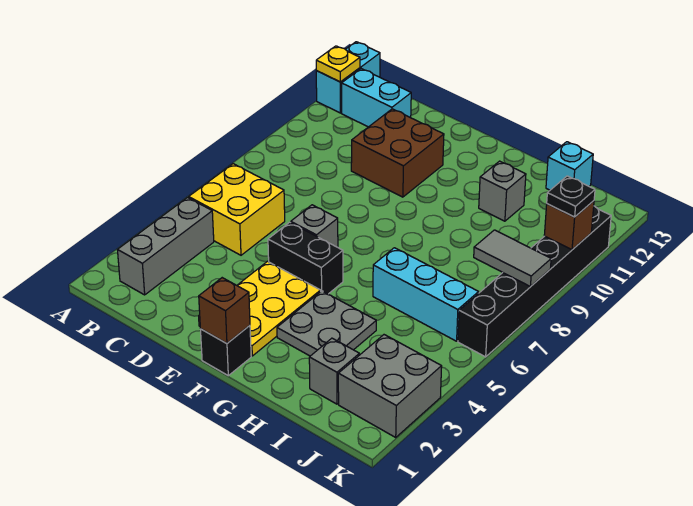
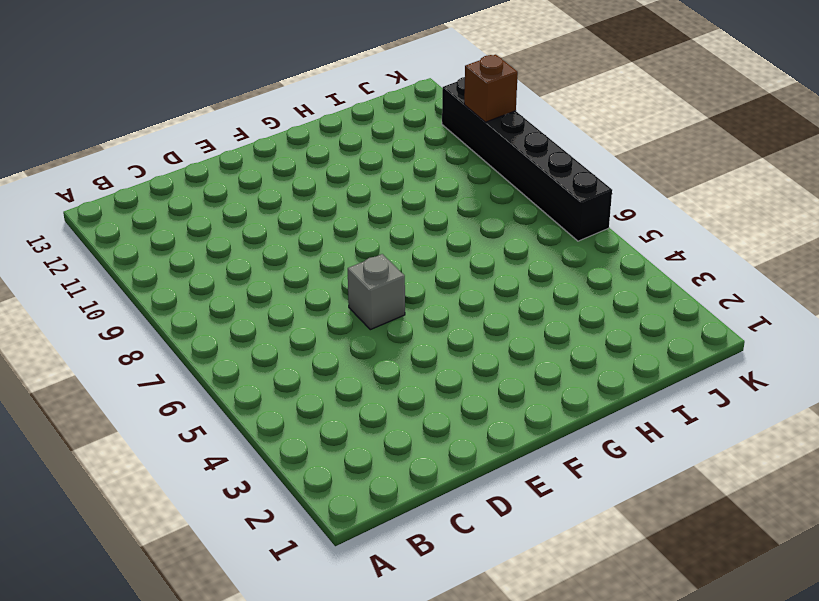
none -> cyan brick A12:A13 level 1
none -> grey brick B2:B4 level 1
none -> yellow brick B5:C6 level 1

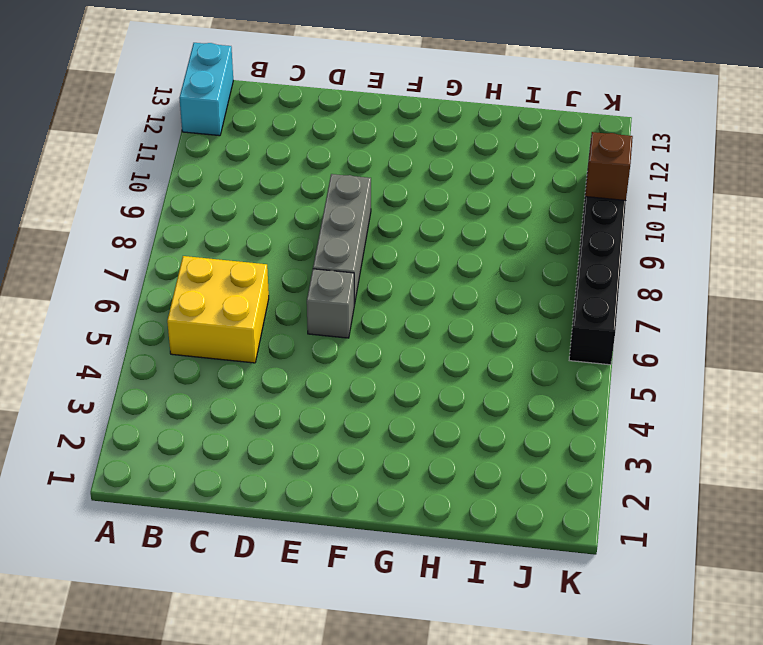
grey brick E7:E9 level 1 -> grey brick B2:B4 level 1
none -> cyan brick B12:C12 level 1
none -> brown brick D10:E11 level 1
none -> yellow plate E2:F4 level 1

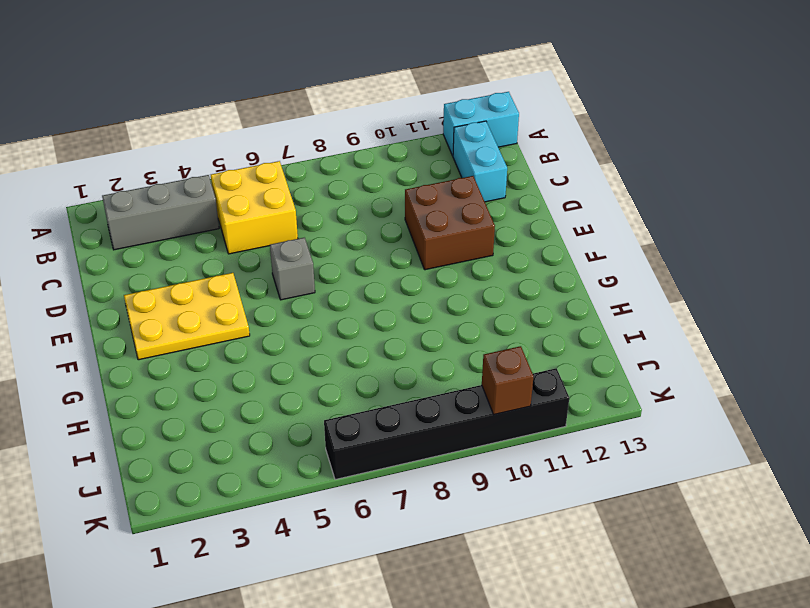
none -> black brick E5:F5 level 1
none -> black brick F1 level 1
none -> grey plate G3:H4 level 1

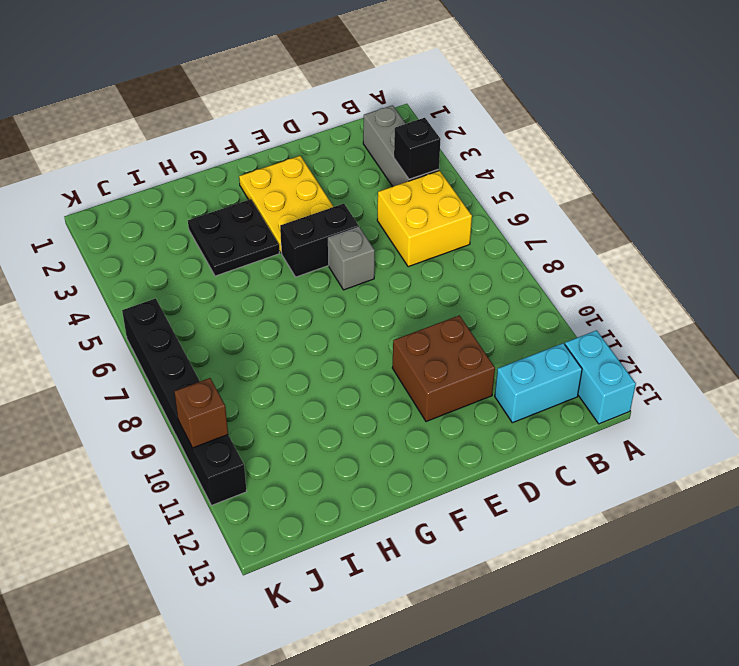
black brick B4 level 2 -> black brick F1 level 1
black plate G3:H4 level 1 -> grey plate G3:H4 level 1
none -> cyan brick H6:J6 level 1
none -> grey brick H11 level 1
none -> grey brick I2 level 1

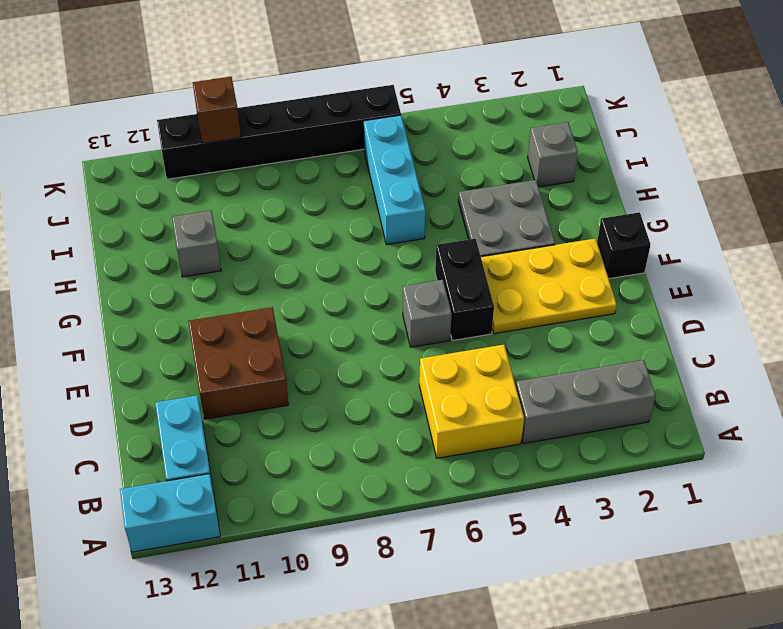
none -> cyan brick I13 level 1
none -> grey brick J2:K3 level 1
none -> yellow plate A12 level 2

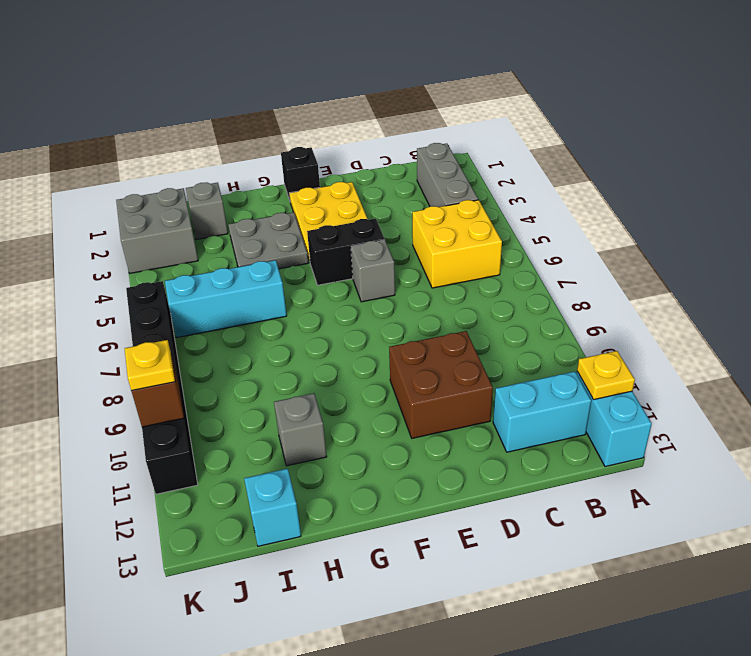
yellow plate K10 level 3 -> black plate K10 level 3
none -> brown brick F1 level 2
none -> grey tile J8:K8 level 2

